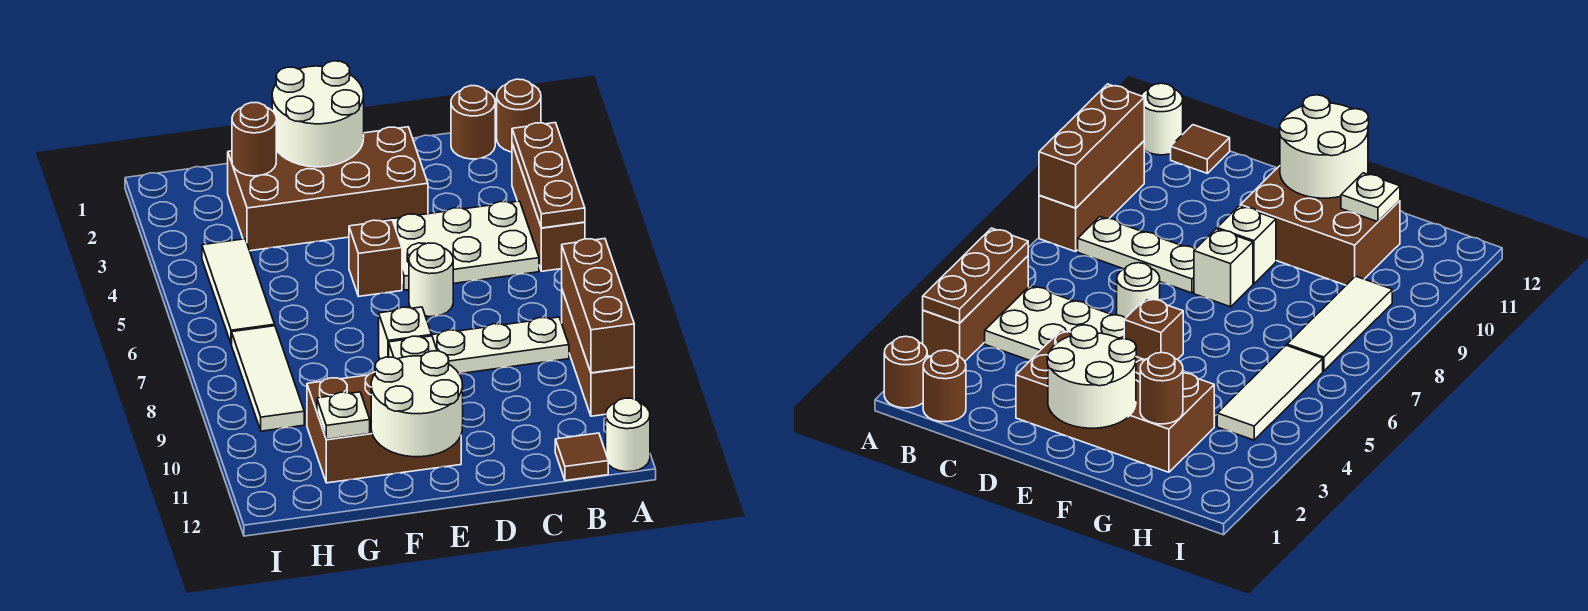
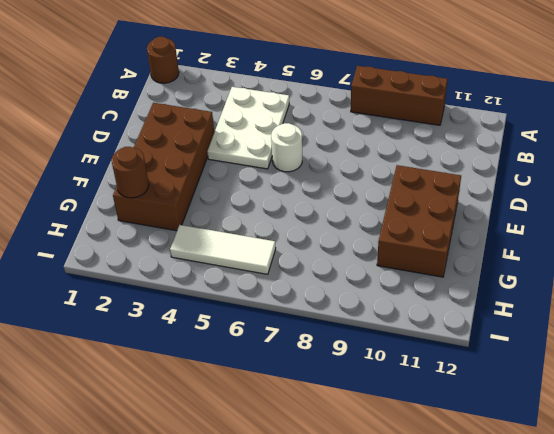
none -> brown brick A3:A5 level 1
none -> white round brick A12 level 1
none -> brown round brick B1 level 1

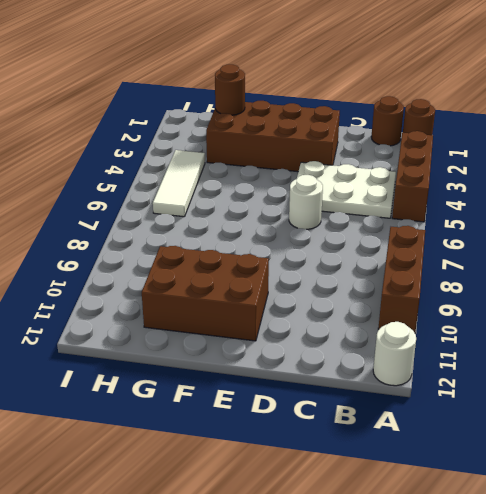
none -> white plate B8:D8 level 1
none -> brown tile B12 level 1
none -> brown brick E5 level 1

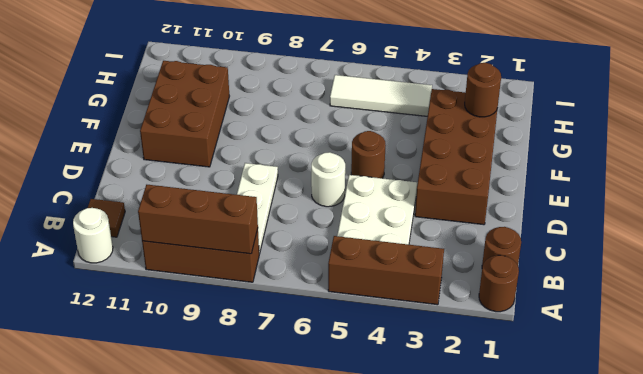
brown round brick E5 level 1 -> brown brick E5 level 1
none -> white brick E8 level 1
none -> white brick E9 level 1
none -> white tile H7:H9 level 1

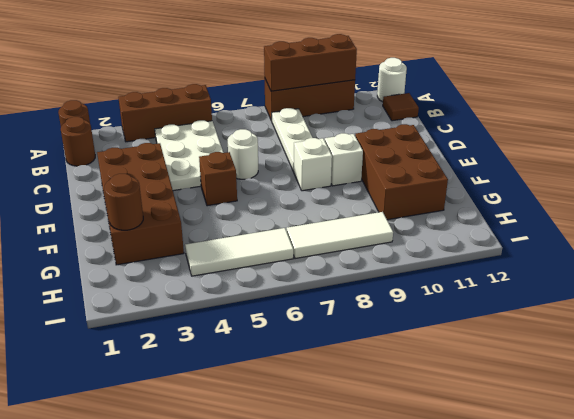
none -> brown plate A3:A5 level 2
none -> white round brick E1:F2 level 2
none -> white round brick E11:F12 level 2

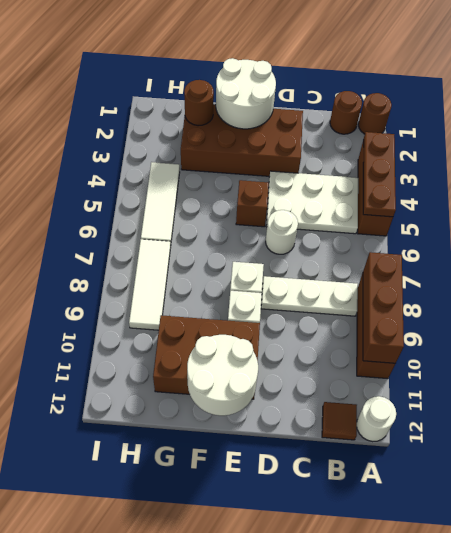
none -> white plate G11 level 2

